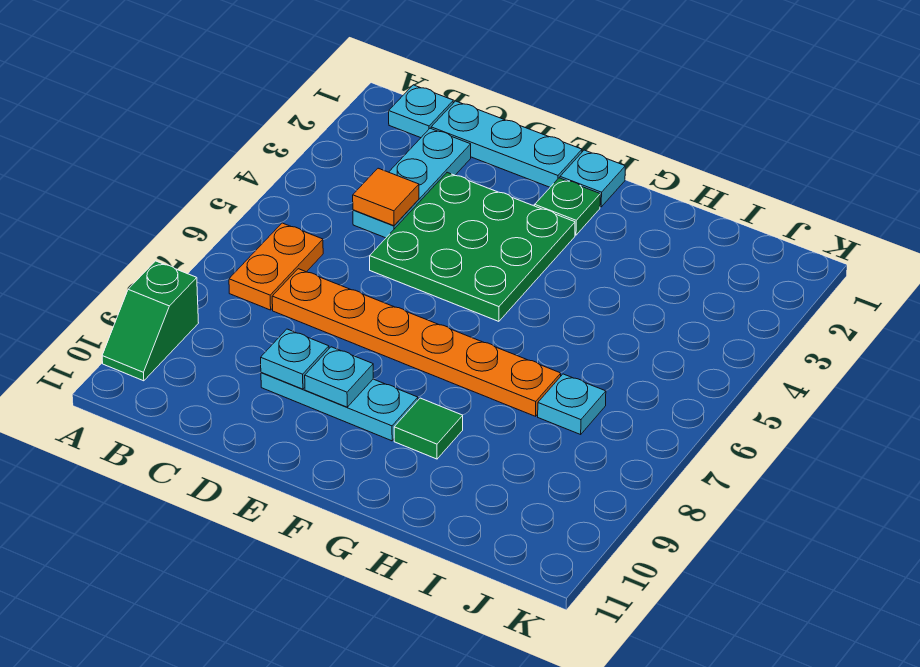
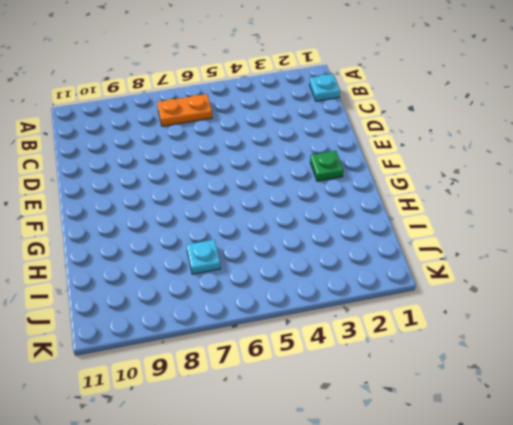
none -> green slope A9:A10 level 1 top 9
none -> cyan plate C1:E1 level 1
none -> cyan plate C2:C4 level 1

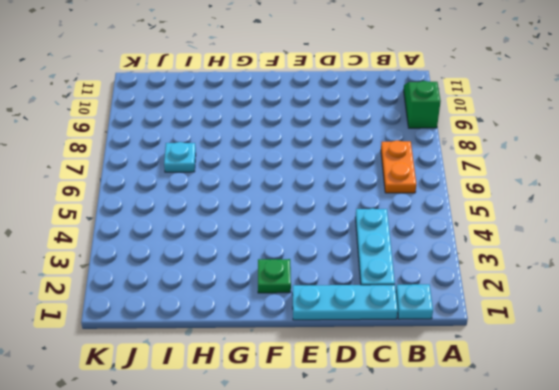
none -> orange plate C7:H7 level 1
none -> green plate D3:F5 level 1
none -> cyan plate D9:F9 level 1

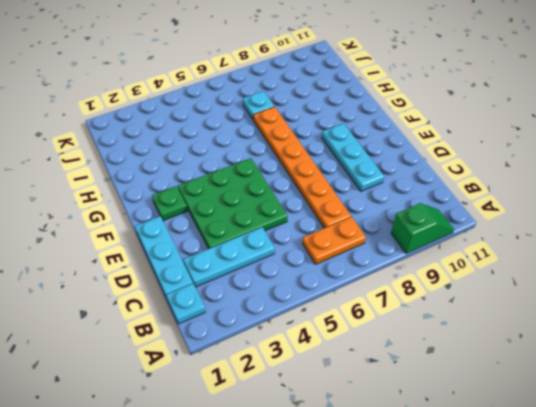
none -> cyan plate F1 level 1
none -> green tile G9 level 1
none -> orange tile C4 level 2

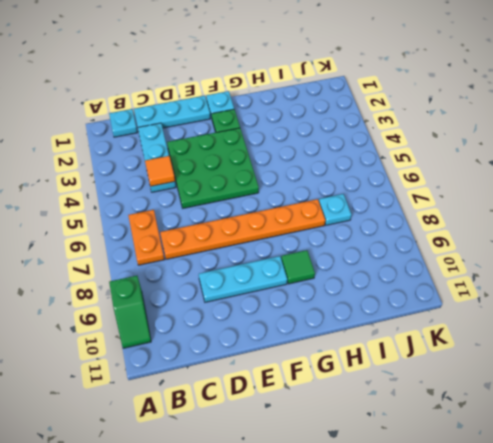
none -> cyan plate D9 level 2
none -> cyan plate E9 level 2

